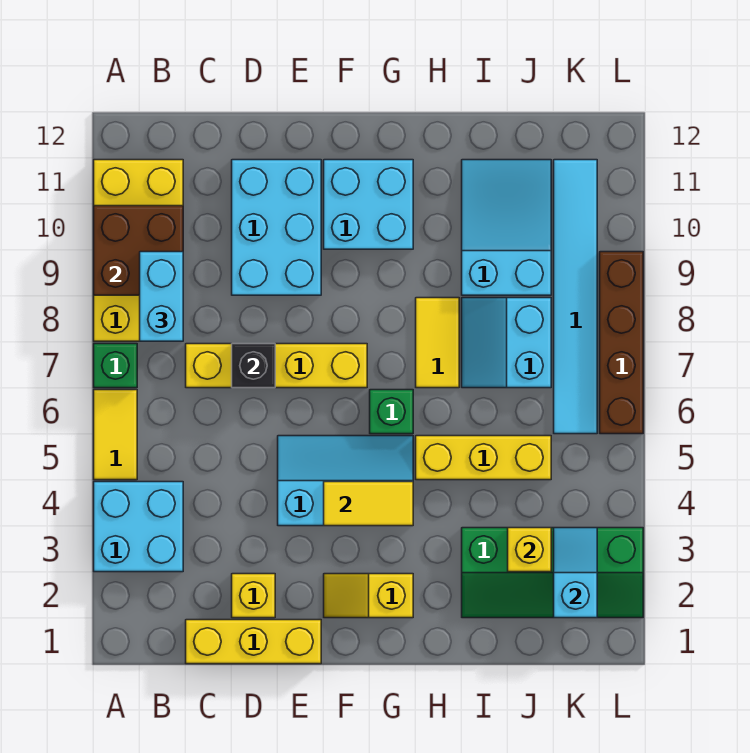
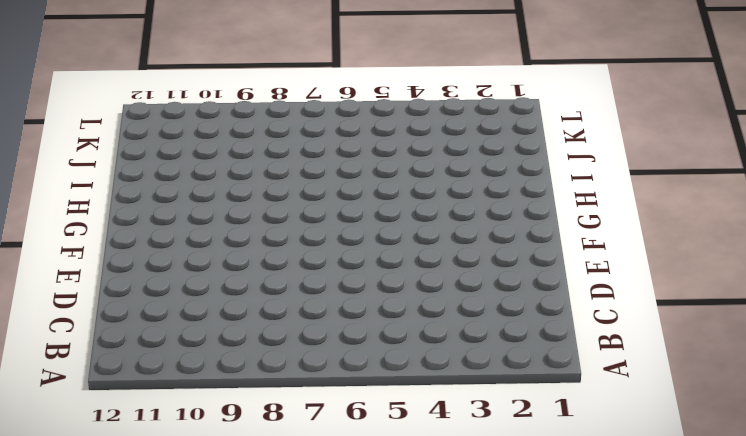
none -> cyan brick A3:B4 level 1
none -> yellow tile A5:A6 level 1
none -> green brick A7 level 1

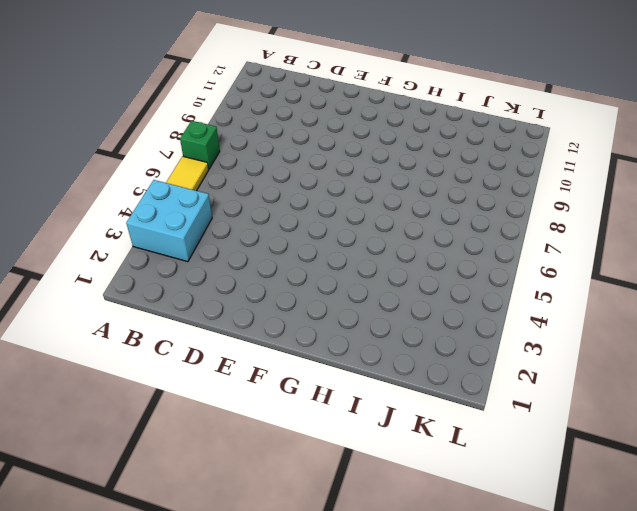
none -> yellow brick A8:B11 level 1
none -> yellow brick C1:E1 level 1
none -> yellow brick C7:F7 level 1

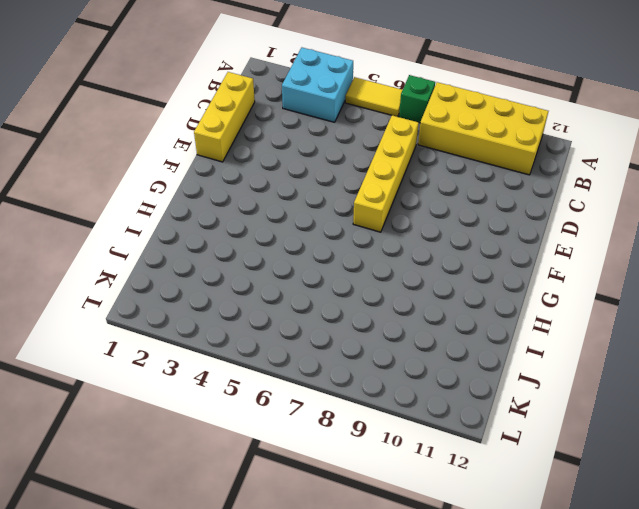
none -> yellow brick D2 level 1
none -> cyan brick D9:E11 level 1
none -> cyan slope E4:G5 level 1 top 4

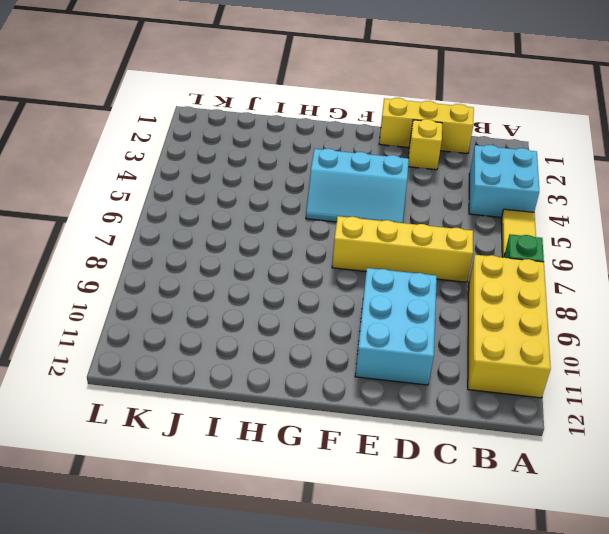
none -> yellow slope F2:G2 level 1 top G
none -> cyan brick F10:G11 level 1
none -> green brick G6 level 1

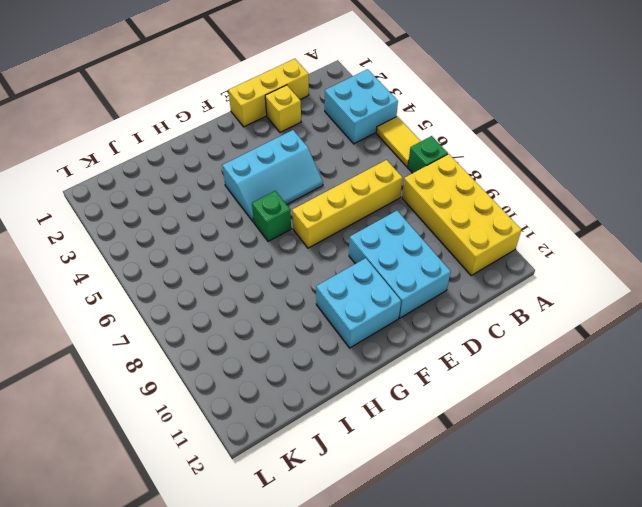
none -> yellow slope F2:G2 level 1 top G
none -> yellow brick H5:J5 level 1
none -> yellow tile H7:H8 level 1

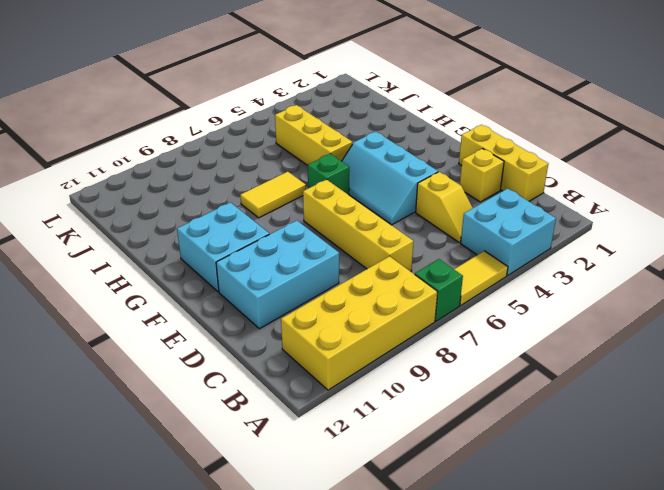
yellow slope C4:D4 level 1 top D -> yellow slope F2:G2 level 1 top G
none -> green slope I2:L3 level 1 top 3
none -> cyan slope I7:J8 level 1 top J
none -> cyan slope I9:J11 level 1 top 9

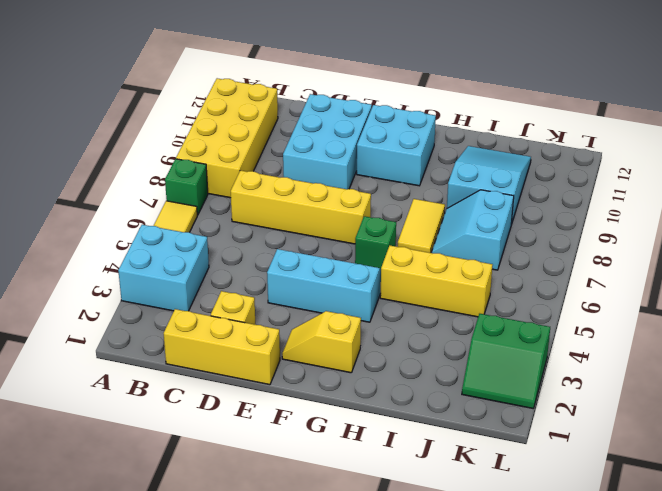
green slope K2:L3 level 1 top 3 -> green slope I2:L3 level 1 top 3
none -> cyan tile K6:K11 level 1
none -> brown brick L6:L9 level 1
none -> brown brick A9:B10 level 2

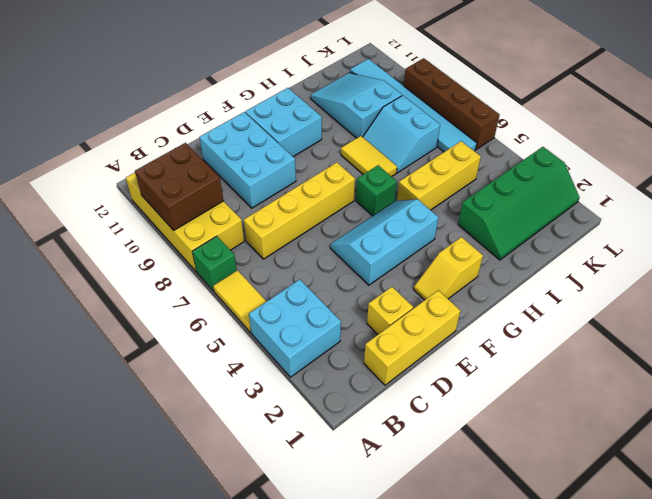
none -> black brick D7 level 2
none -> yellow tile F4:G4 level 2
none -> yellow brick J3 level 2

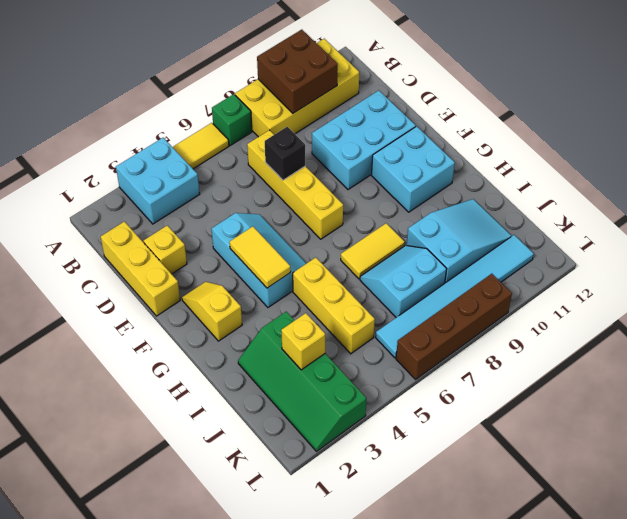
none -> green brick G6 level 1
none -> cyan slope K2:K3 level 2 top 2
none -> cyan brick B8:B9 level 3

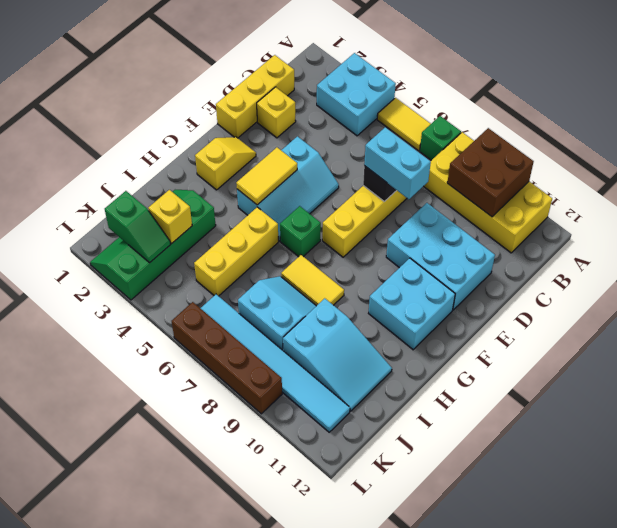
cyan brick D7:D8 level 3 -> cyan brick B8:B9 level 3
green slope K2:K3 level 2 top 2 -> cyan slope K2:K3 level 2 top 2

